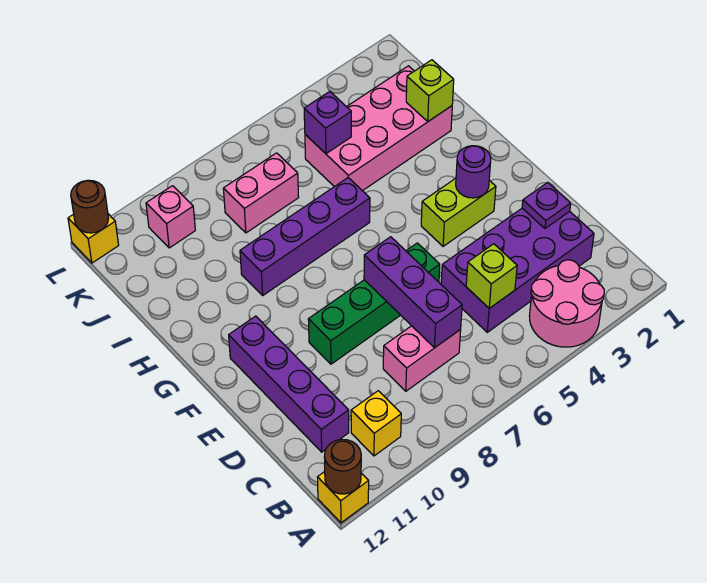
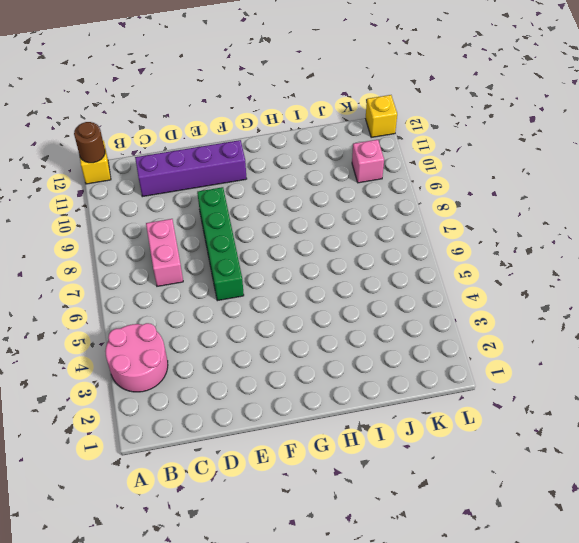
none -> yellow brick B10 level 1
none -> purple brick C2:D5 level 1
none -> lime brick F3:F4 level 1

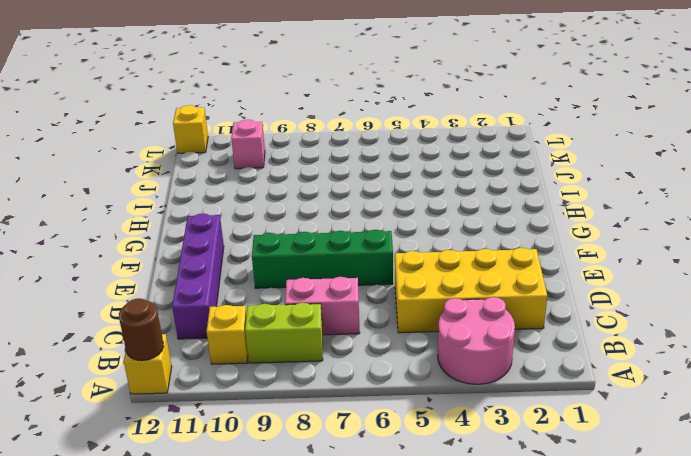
lime brick B8:B9 level 1 -> lime brick F3:F4 level 1
yellow brick C2:D5 level 1 -> purple brick C2:D5 level 1
none -> purple brick H6:H9 level 1
none -> pink brick I2:J5 level 1
none -> pink brick J7:J8 level 1

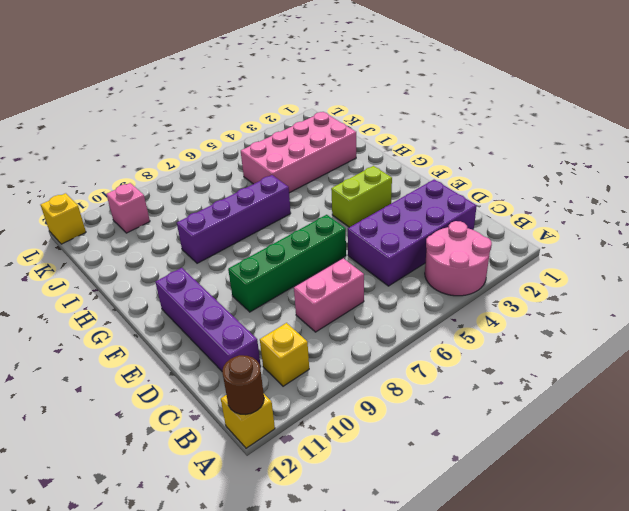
none -> pink brick J7:J8 level 1
none -> lime brick C5 level 2
none -> purple brick C7:E7 level 2

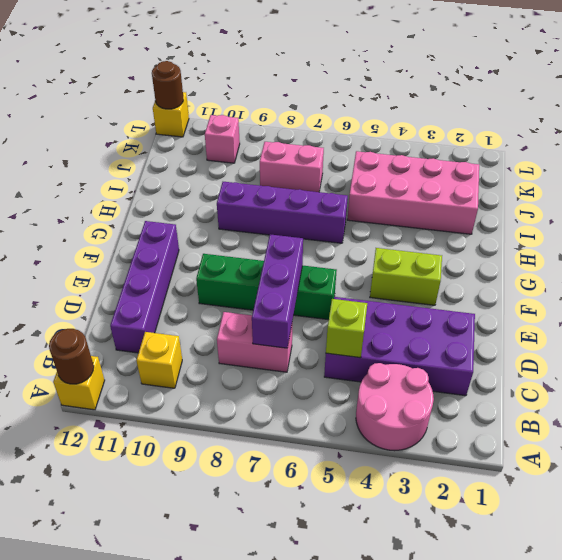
none -> purple plate D2 level 2
none -> purple round brick F3 level 2
none -> lime brick I2 level 2

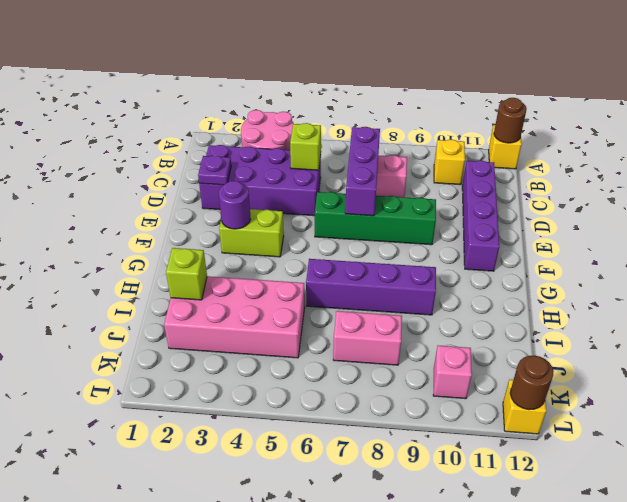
none -> purple brick J5 level 2

